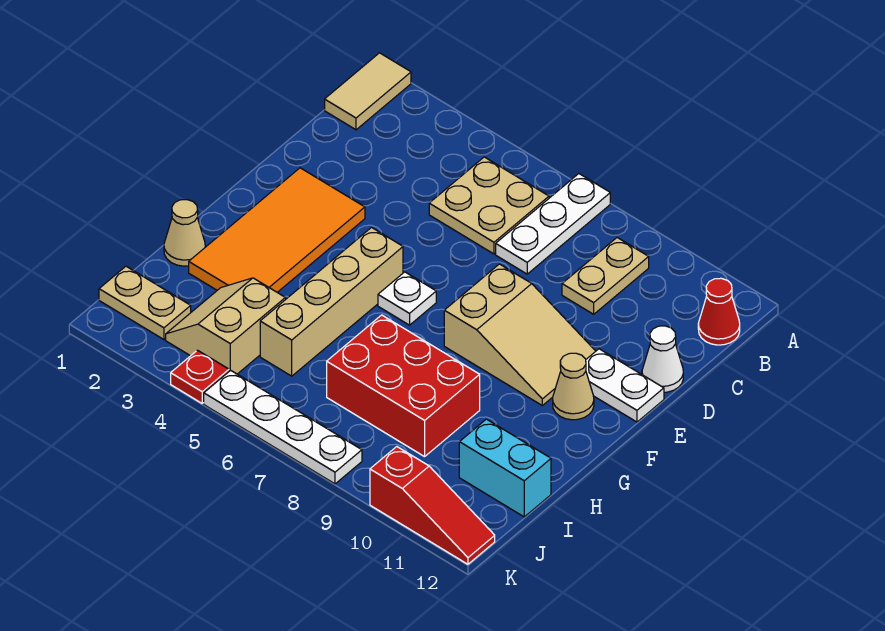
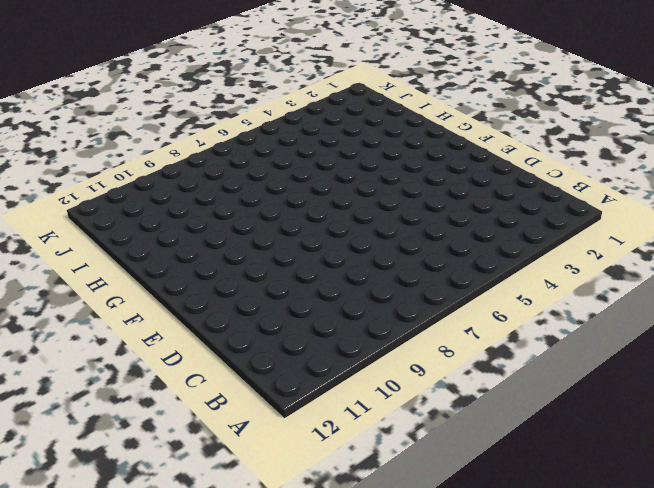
none -> tan tile A1:B1 level 1
none -> white plate A7:C7 level 1
none -> tan plate B5:C6 level 1

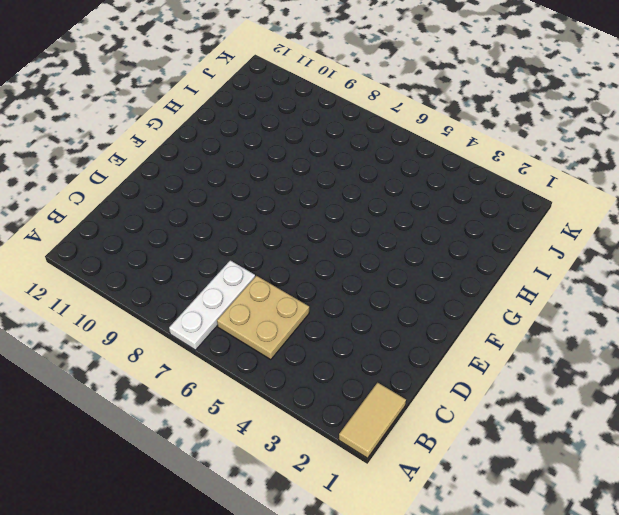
none -> tan plate B9:C9 level 1
none -> red cone B12 level 1
none -> white cone D12 level 1

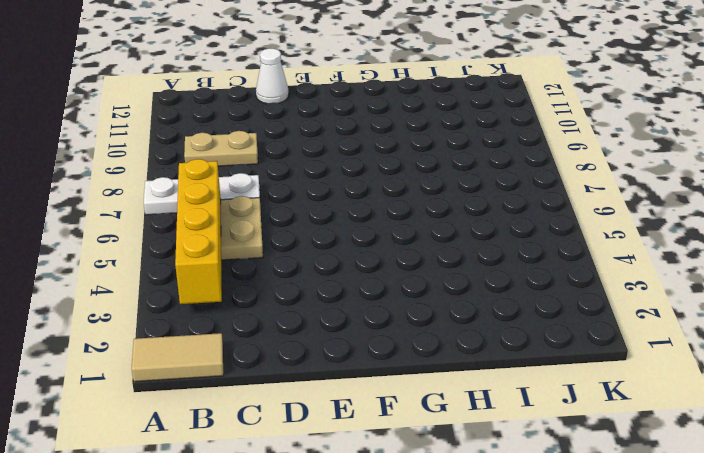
yellow brick B3:B6 level 2 -> none
none -> red cone B12 level 1
none -> orange tile E2:H3 level 1
none -> tan slope E8:F10 level 1 top 8

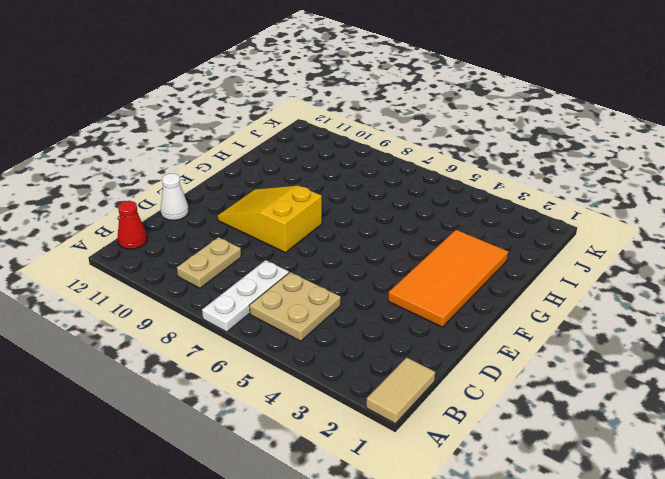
yellow slope E8:F10 level 1 top 8 -> tan slope E8:F10 level 1 top 8
none -> white plate E11:E12 level 1
none -> tan brick F5:I5 level 1
none -> white plate F6 level 1

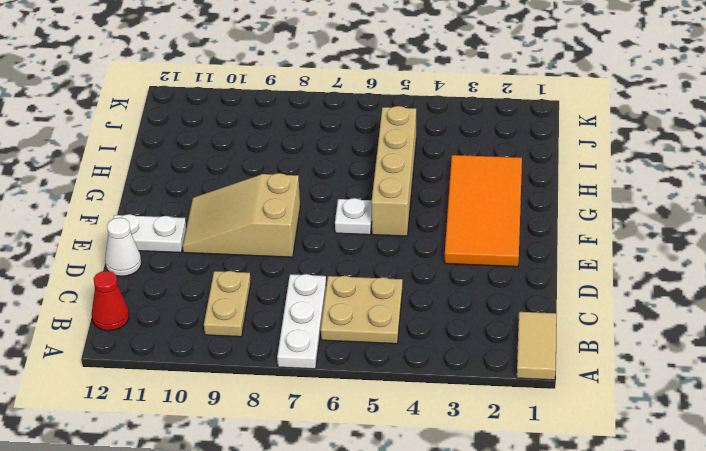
none -> tan cone F11 level 1
none -> tan cone H1 level 1
none -> red brick H7:I9 level 1

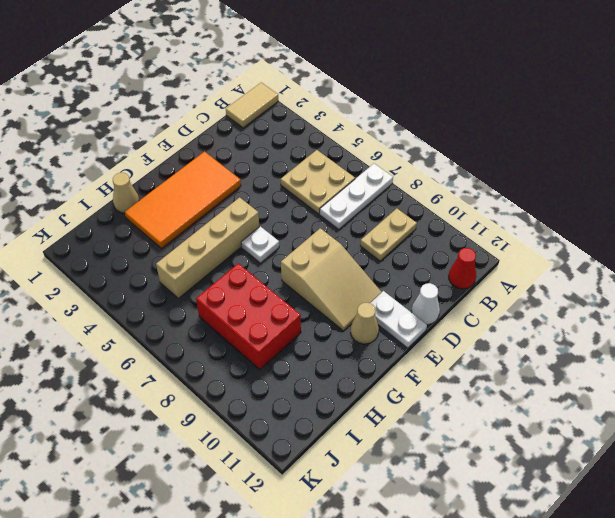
none -> tan slope I3:J4 level 1 top 4
none -> cyan brick I11:I12 level 1
none -> tan plate J1:J2 level 1

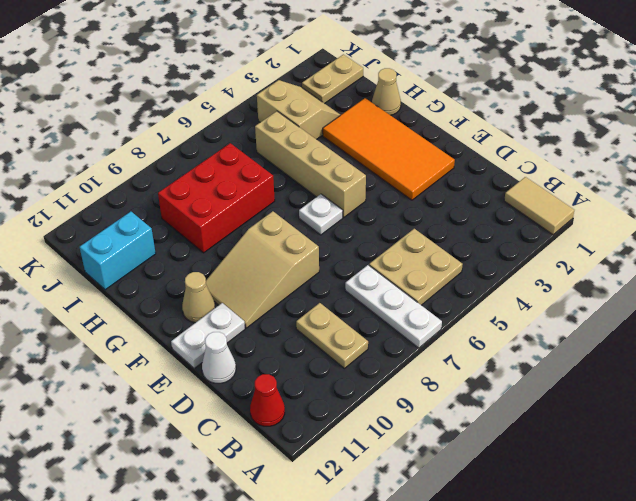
none -> red plate K4 level 1
none -> white plate K5:K8 level 1
none -> red slope K10:K12 level 1 top 10

